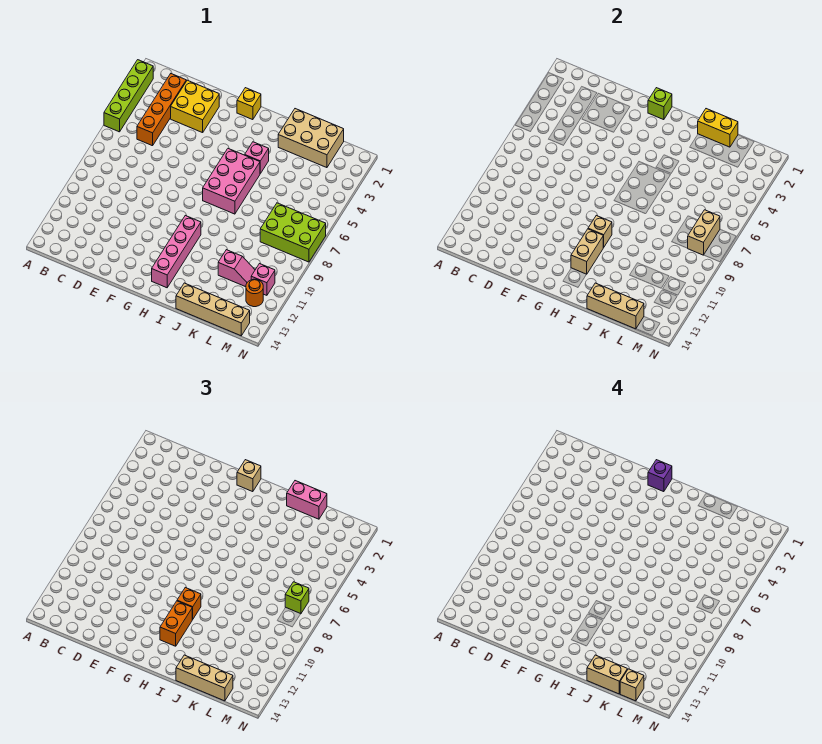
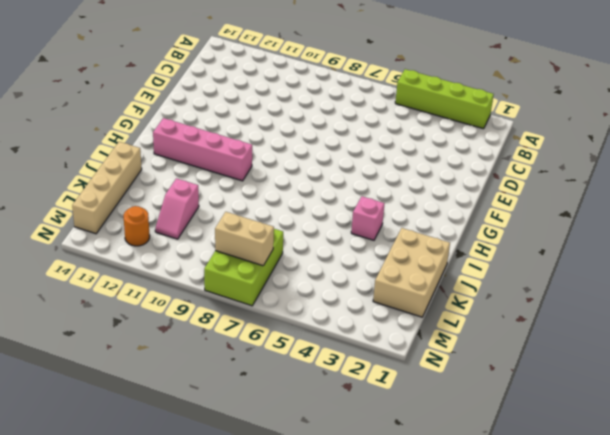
none -> orange brick C2:C5 level 1
none -> yellow brick D2:E3 level 1
none -> yellow brick G1 level 1

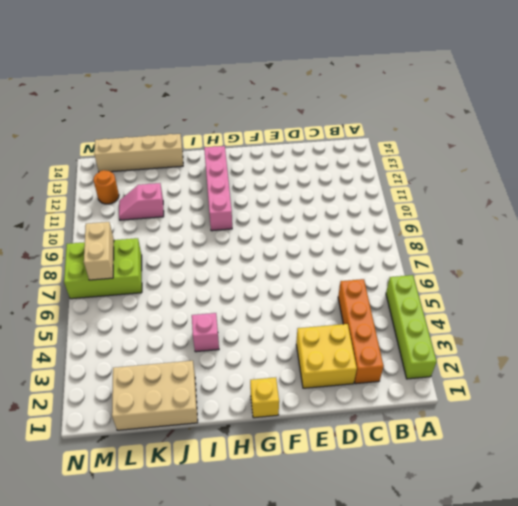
none -> pink brick H5:I7 level 1
none -> pink brick M11 level 1
none -> lime brick G1 level 2

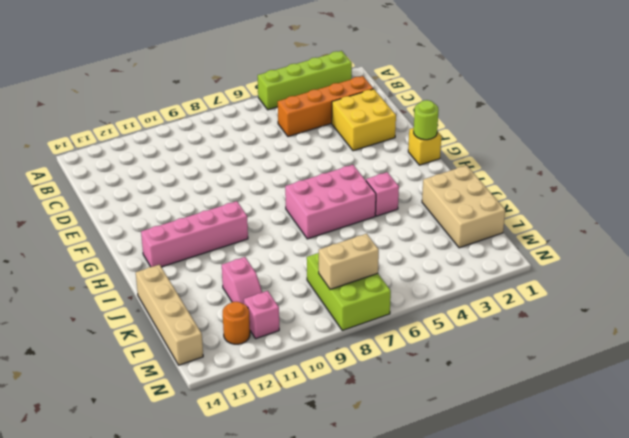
lime round brick G1 level 2 -> lime brick G1 level 2
none -> tan brick H10 level 2
none -> tan brick H11:H12 level 2
none -> yellow brick J1:K1 level 2

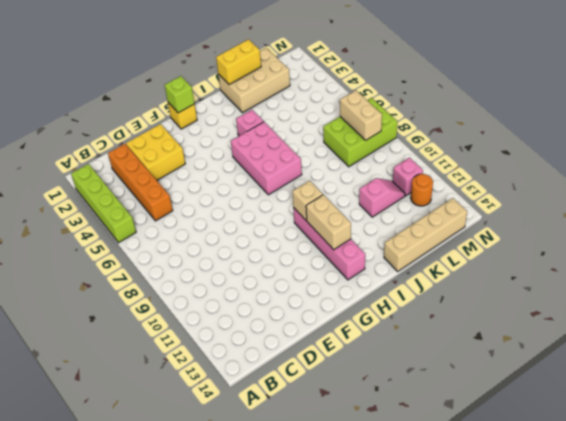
none -> tan brick J14:L14 level 2
none -> tan brick G1 level 3
none -> orange brick H10 level 3

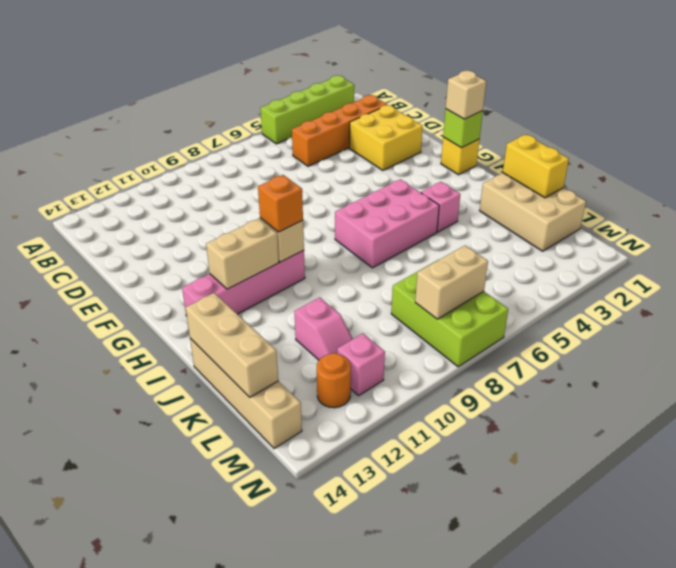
none -> orange brick H11:H12 level 3
none -> pink brick J1:K1 level 3
none -> tan brick J14:L14 level 3

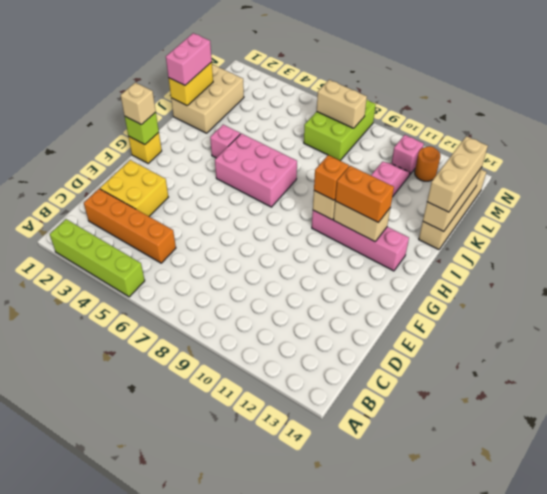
none -> lime brick M7 level 3
none -> purple brick G1 level 4
none -> tan brick J14:K14 level 4

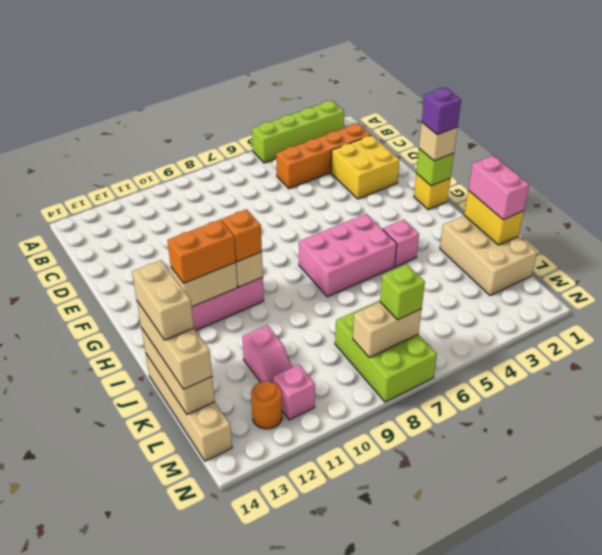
none -> tan brick L14 level 4

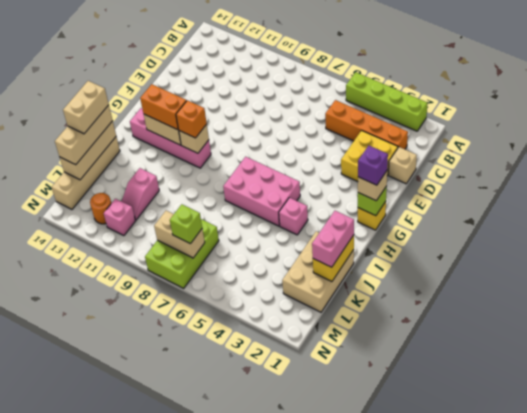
tan brick D1 level 1 -> tan brick L14 level 4

